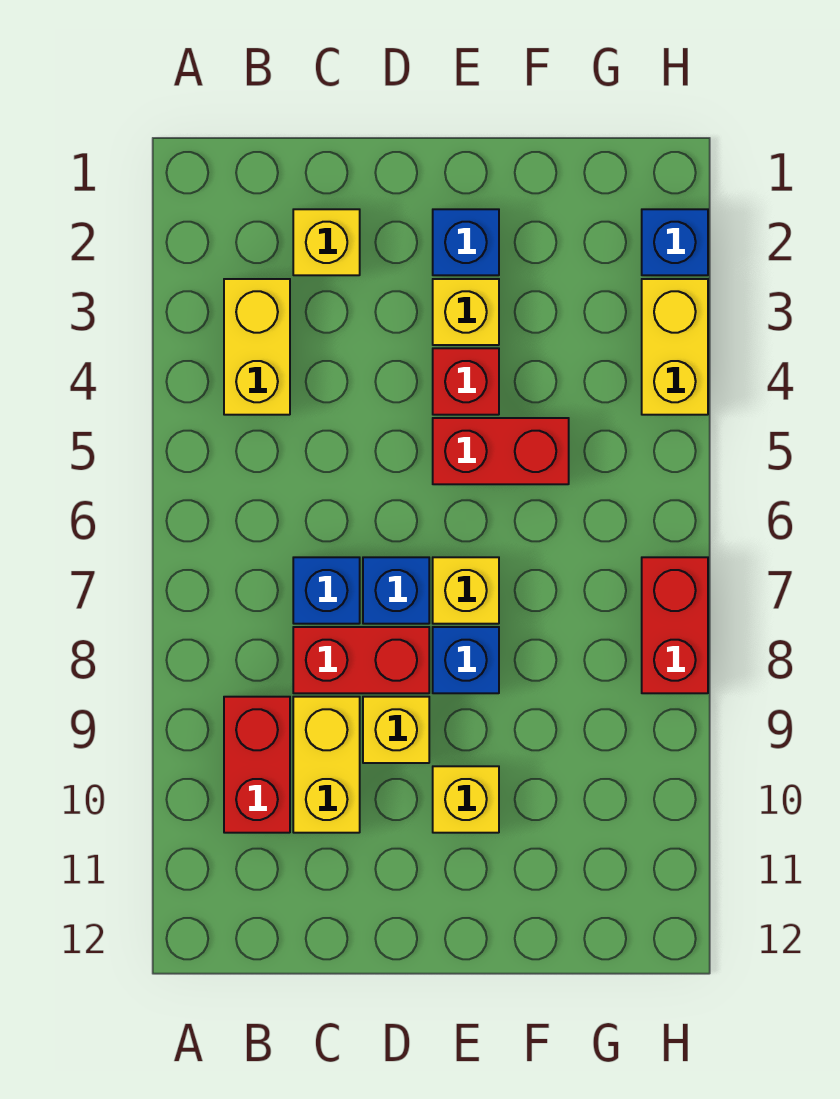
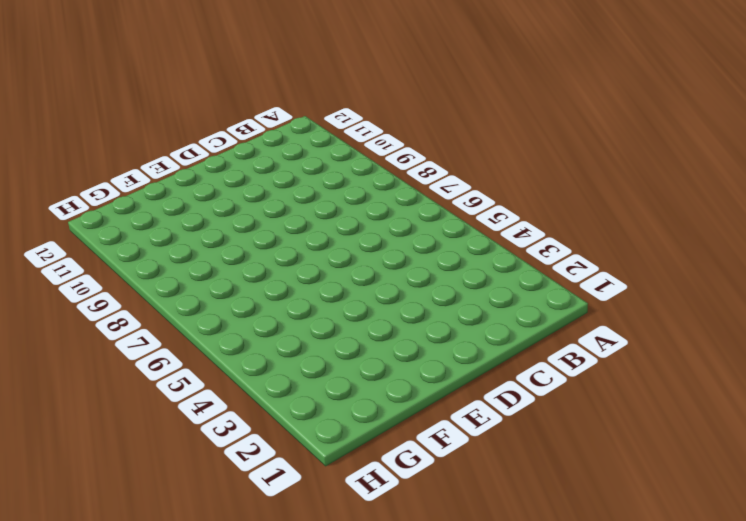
none -> yellow brick B3:B4 level 1
none -> red brick B9:B10 level 1
none -> yellow brick C2 level 1

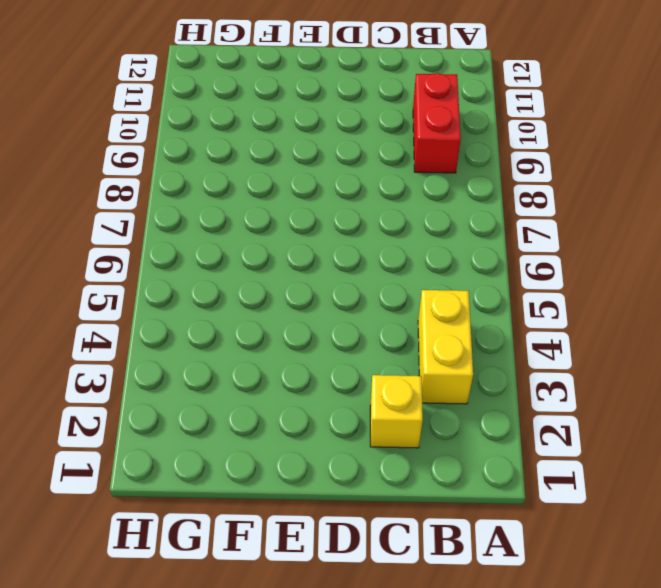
none -> blue brick C7 level 1
none -> red brick C8:D8 level 1
none -> yellow brick C9:C10 level 1

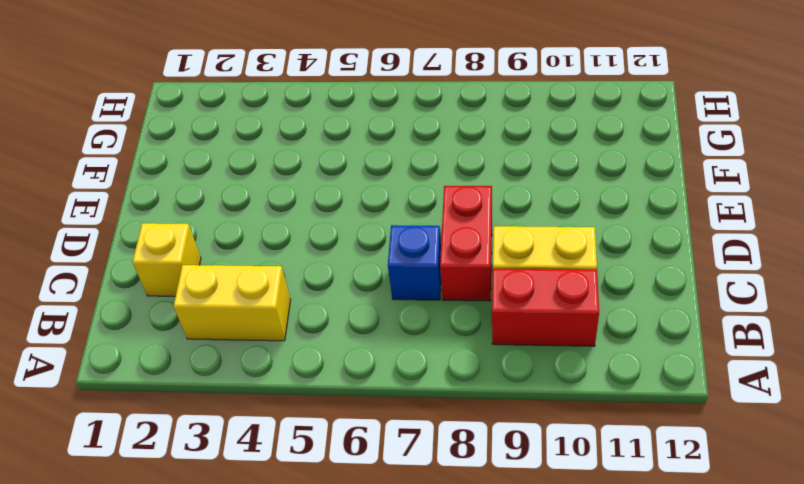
none -> blue brick D7 level 1
none -> yellow brick D9 level 1
none -> blue brick E2 level 1

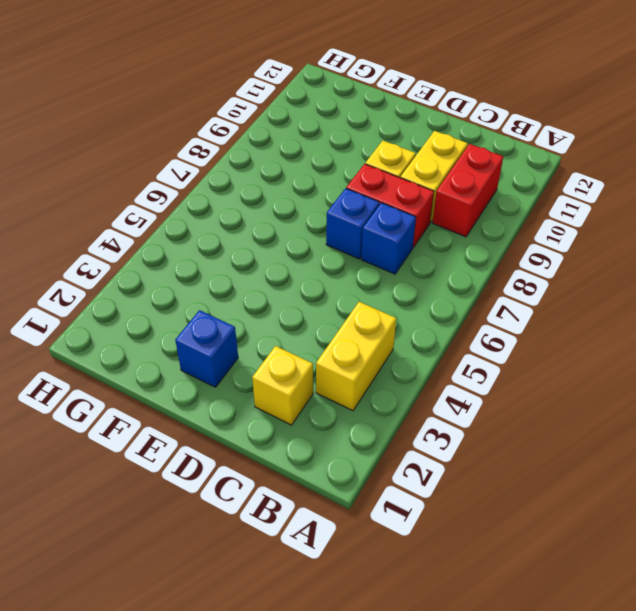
none -> yellow brick E3 level 1
none -> red brick E4 level 1
none -> red brick E5:F5 level 1

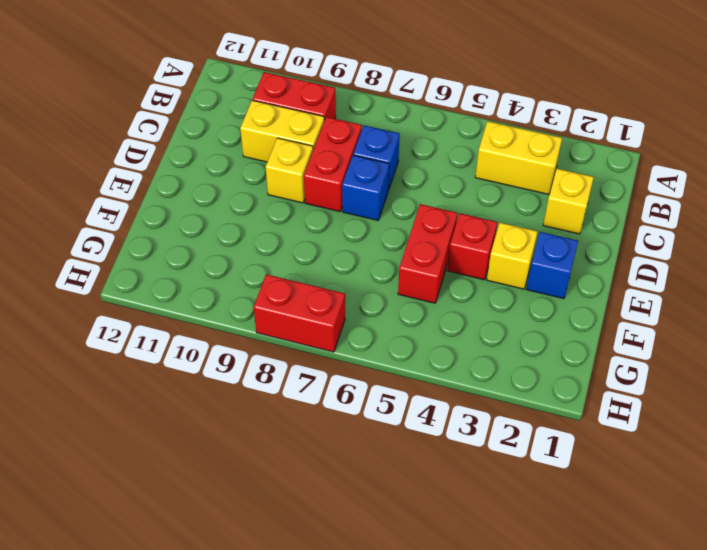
none -> yellow brick E7 level 1
none -> blue brick E8 level 1
none -> yellow brick E10 level 1

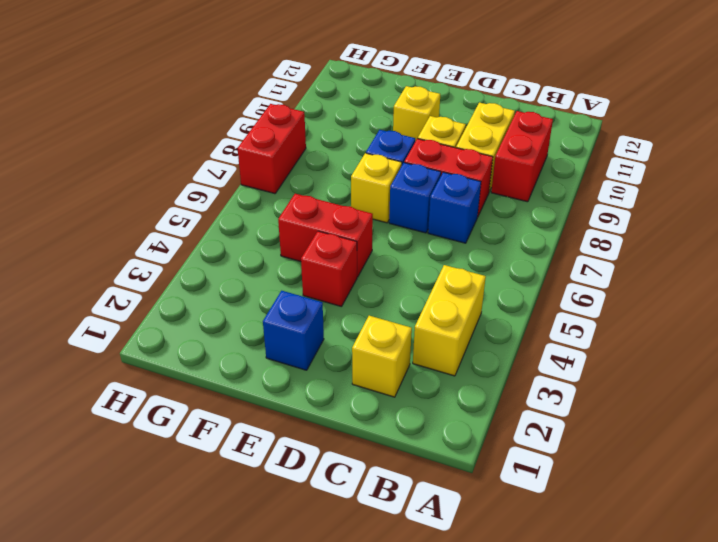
none -> yellow brick E3 level 1
none -> blue brick H2 level 1
none -> yellow brick H3:H4 level 1

